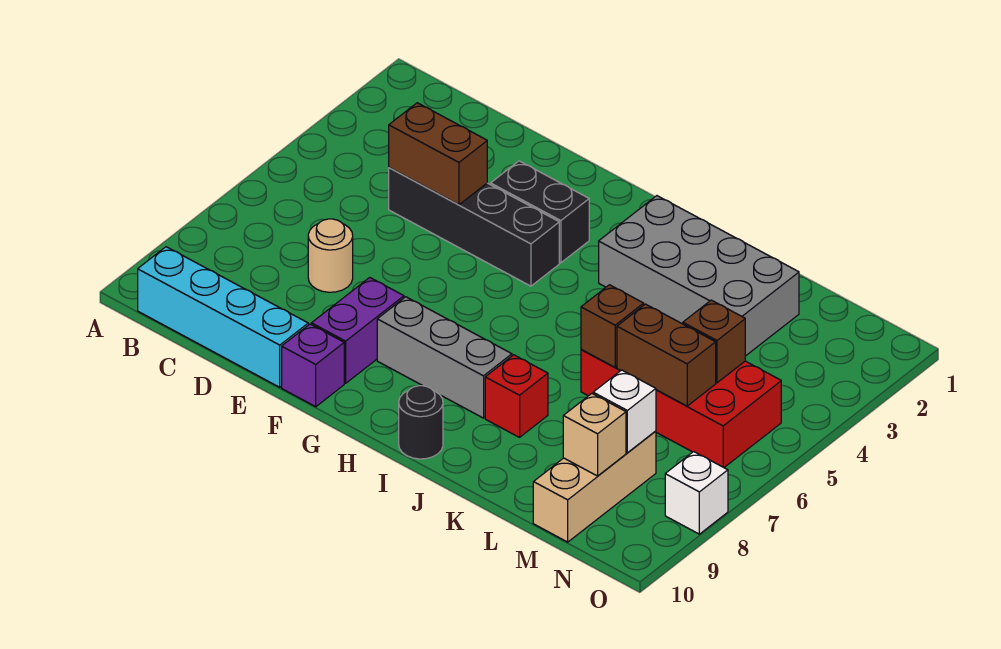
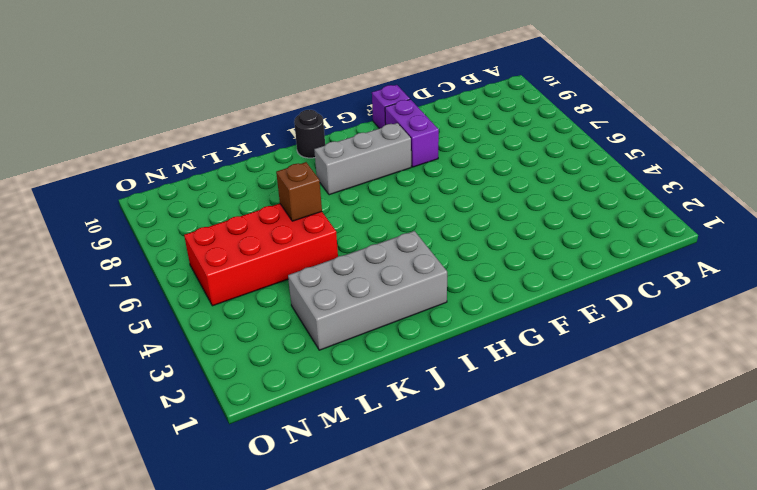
none -> cyan brick B10:E10 level 1
none -> black brick D4:G4 level 1
none -> tan round brick D7 level 1

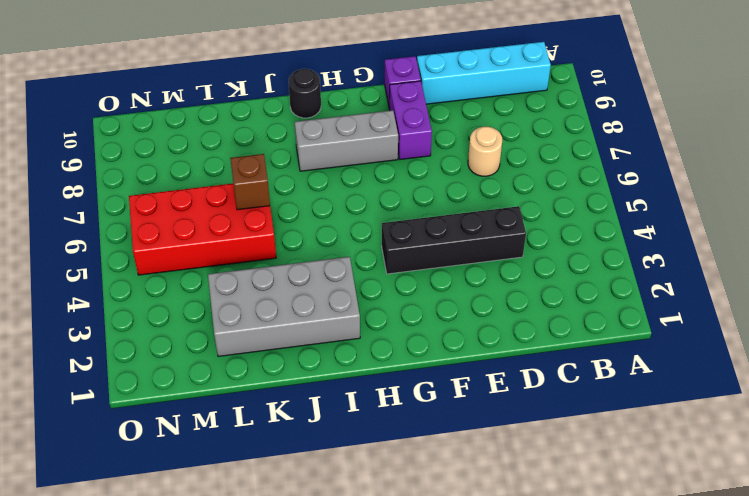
none -> black brick F3:G3 level 1
none -> red brick J8 level 1
none -> tan brick M8:M10 level 1

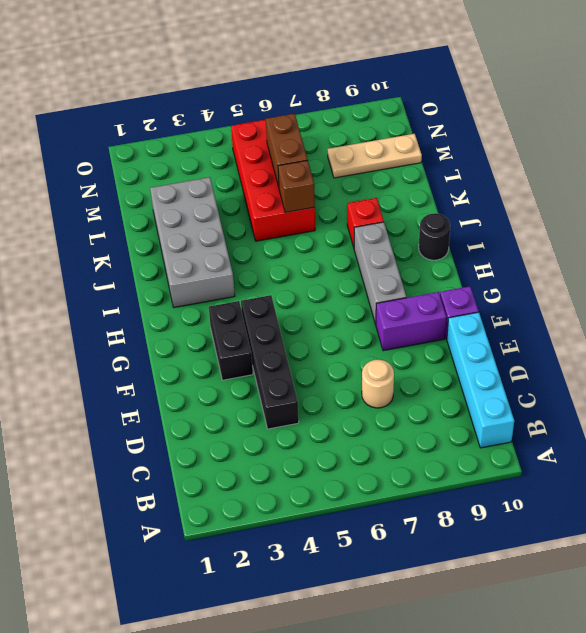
tan plate M8:M10 level 1 -> tan brick M8:M10 level 1
none -> white brick O8 level 1
none -> brown brick D4:E4 level 2
none -> brown brick M5 level 2

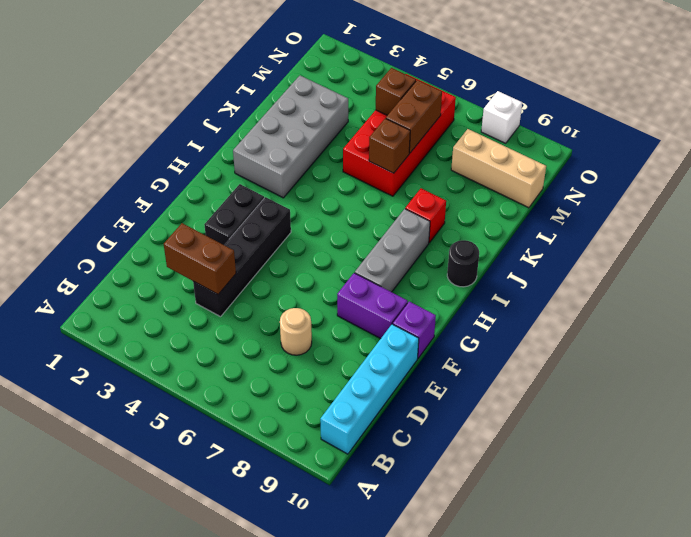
brown brick D3:D4 level 2 -> brown brick D4:E4 level 2
none -> white brick M8 level 2
none -> tan brick M9 level 2

